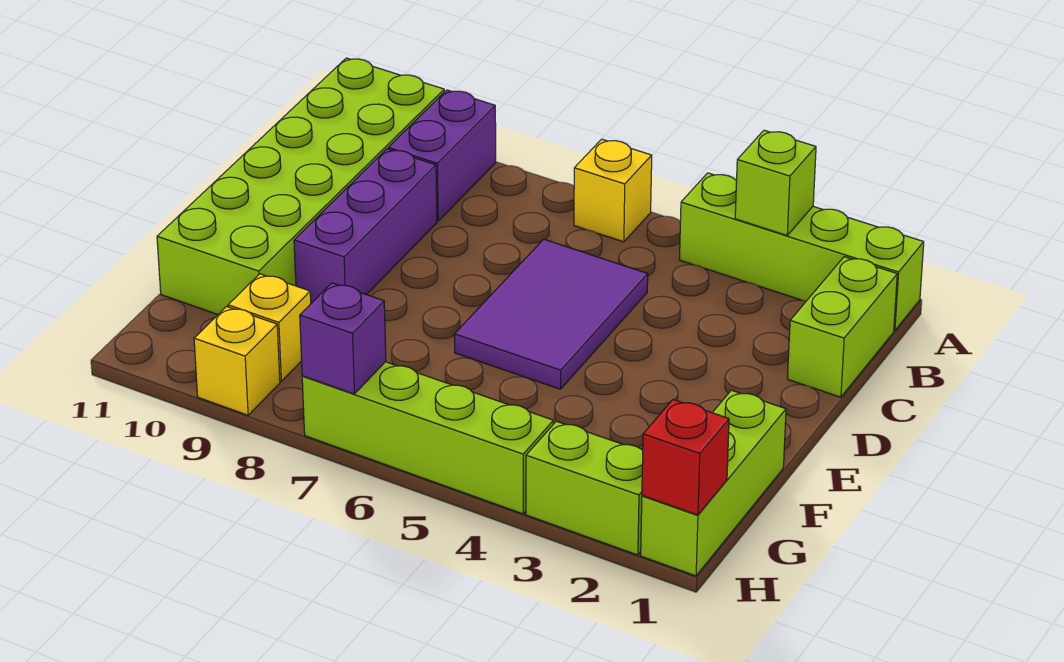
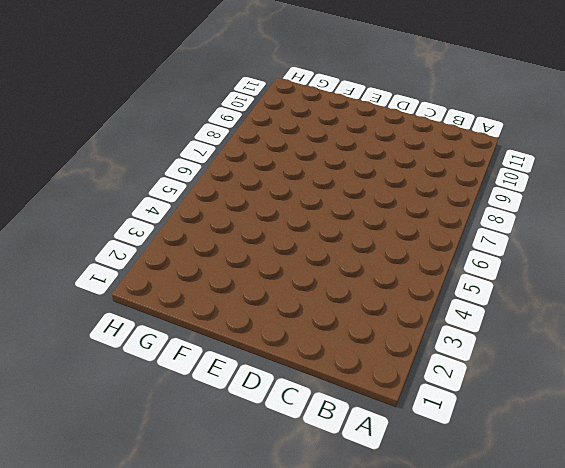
none -> lime brick A1:A4 level 1
none -> yellow brick A6 level 1
none -> purple brick A9:B9 level 1

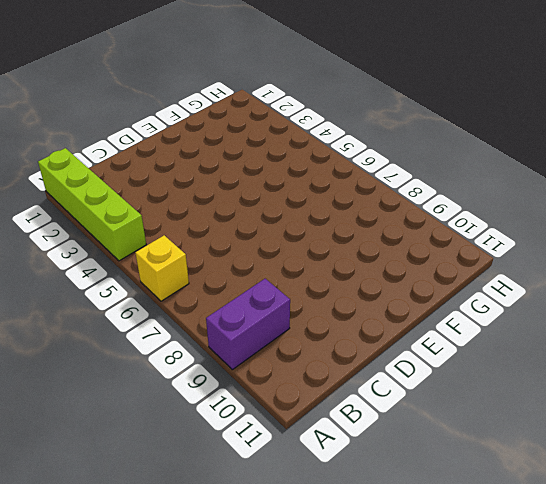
none -> lime brick A10:F11 level 1
none -> lime brick B1:C1 level 1
none -> purple tile C5:E6 level 1

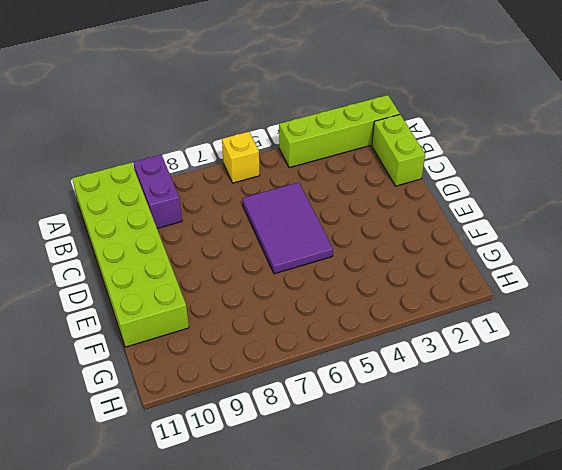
none -> purple brick C9:E9 level 1
none -> lime brick F1:H1 level 1
none -> yellow brick G9 level 1

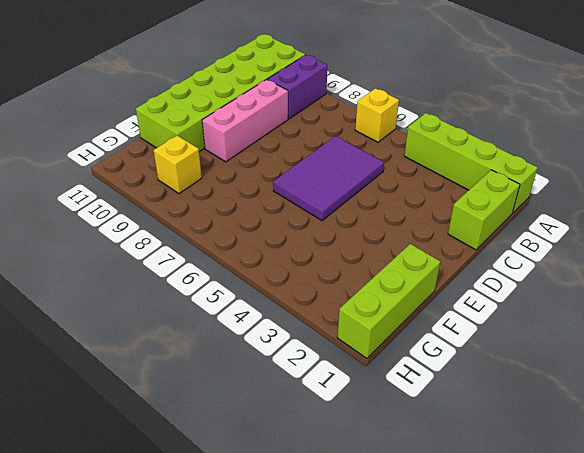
pink brick C9:E9 level 1 -> purple brick C9:E9 level 1
none -> lime brick H2:H3 level 1
none -> lime brick H4:H7 level 1
none -> yellow brick H9 level 1

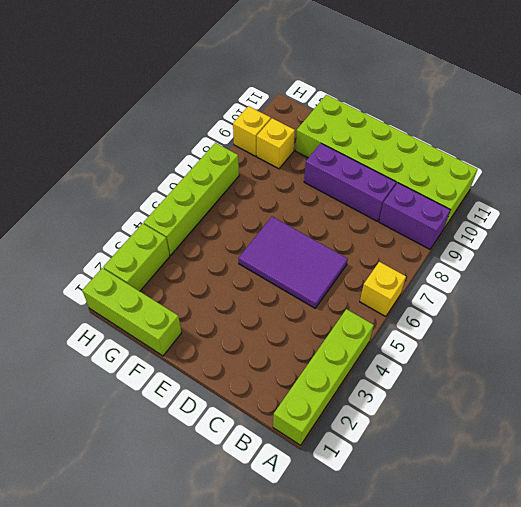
none -> lime brick B1:C1 level 1
none -> lime brick A3 level 2
none -> red brick H1 level 2

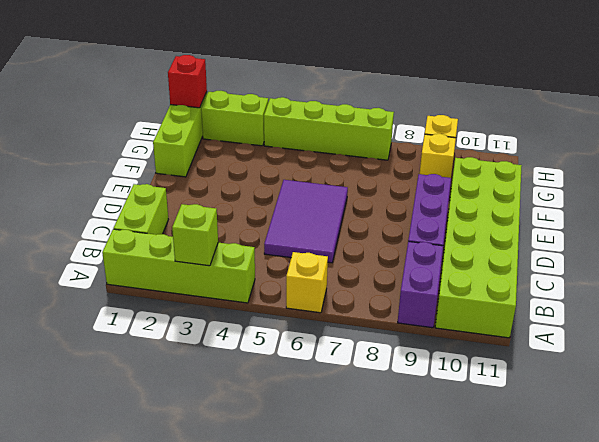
none -> purple brick H7 level 2

